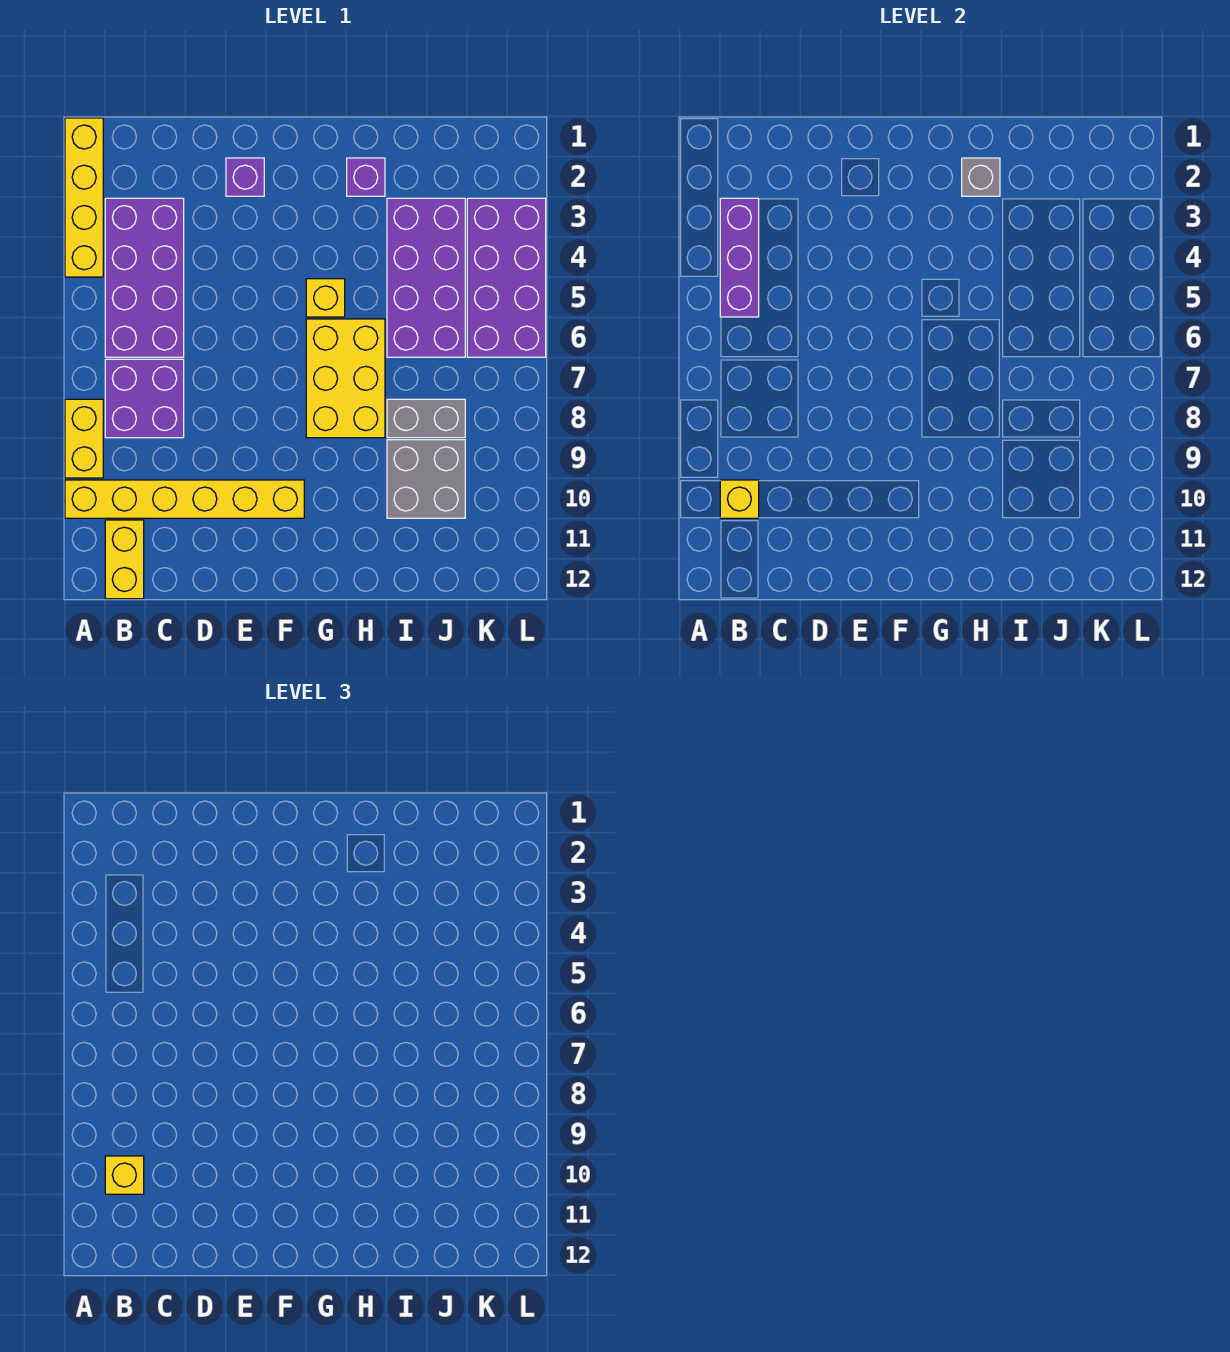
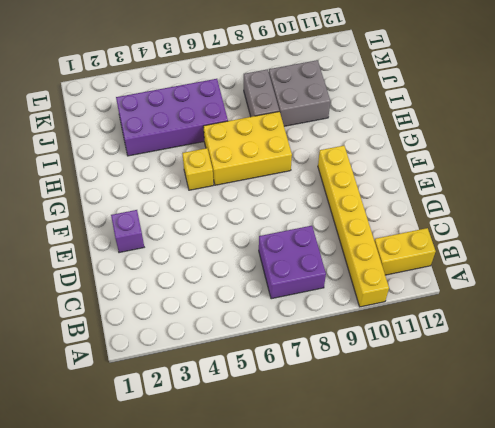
none -> yellow brick A1:A4 level 1
none -> yellow brick A8:A9 level 1
none -> purple brick B3:C6 level 1

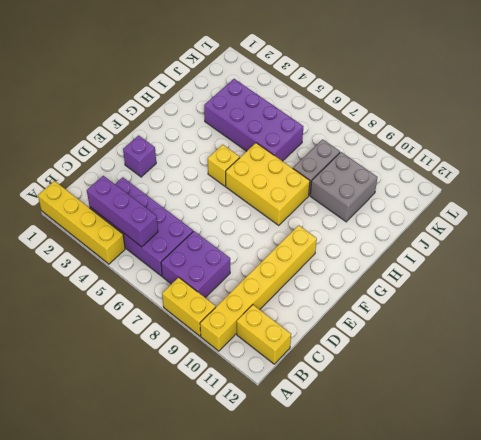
none -> purple brick H2 level 1
none -> purple brick K3:L6 level 1
none -> yellow brick B10 level 2

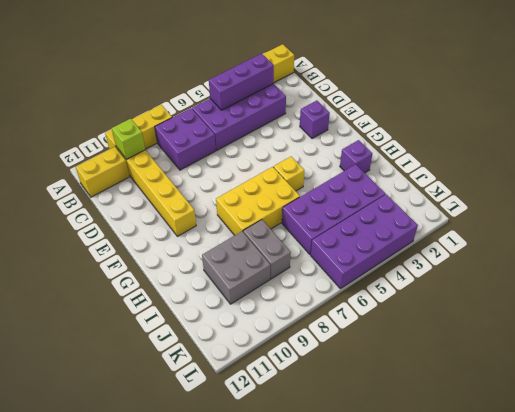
lime brick B10 level 2 -> yellow brick B10 level 2
none -> grey brick H2 level 2
none -> yellow brick B10 level 3

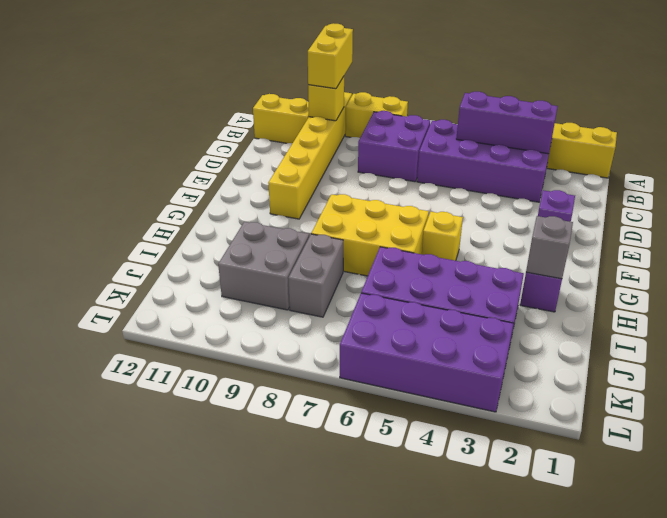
yellow brick A10:B10 level 3 -> yellow brick B10 level 3

